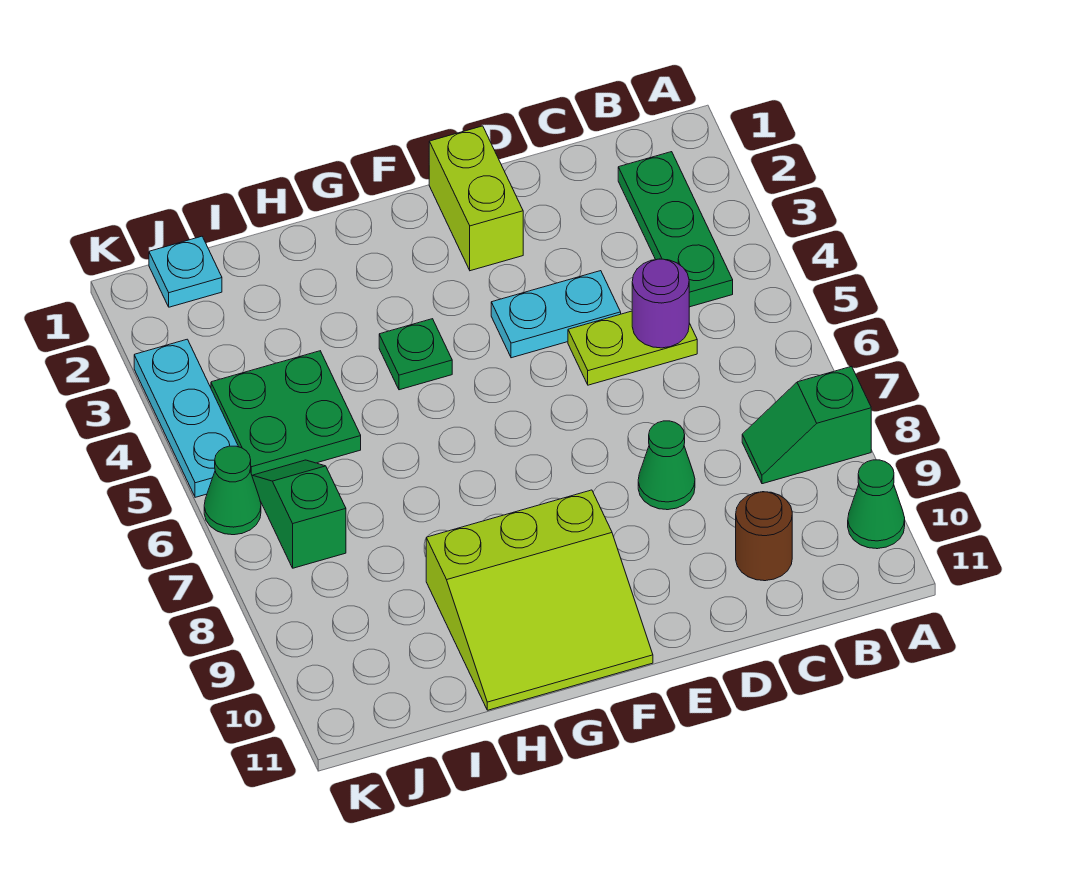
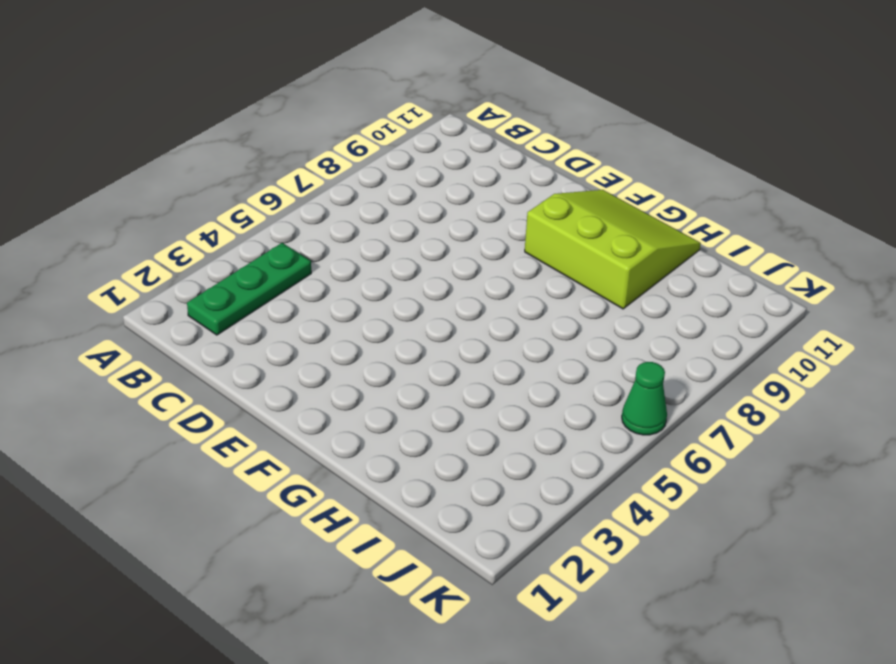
none -> green slope A8:B8 level 1 top A
none -> green cone A10 level 1
none -> lime plate C5:D5 level 1

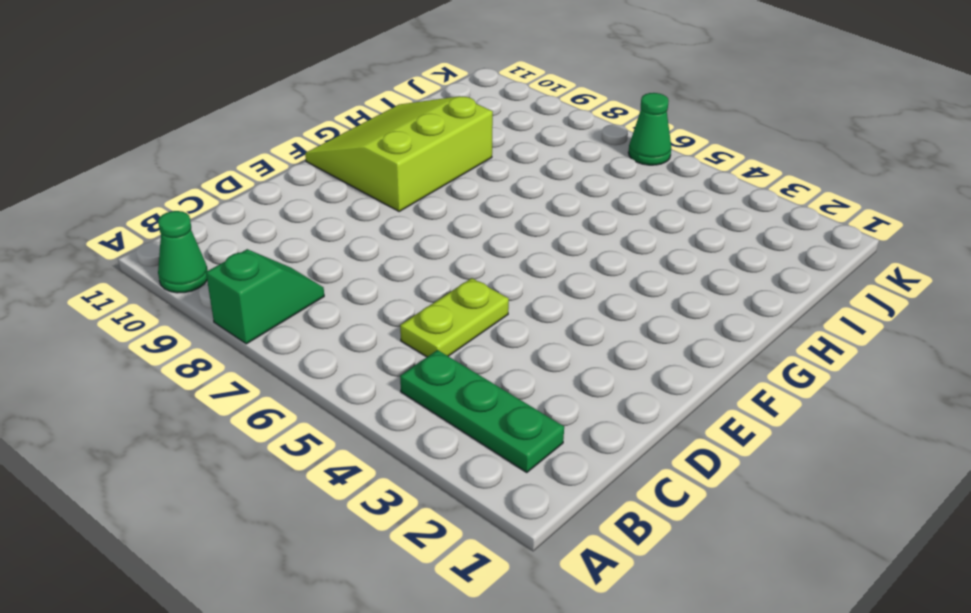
none -> brown round brick C10 level 1
none -> cyan plate D4:E4 level 1
none -> green cone D8 level 1

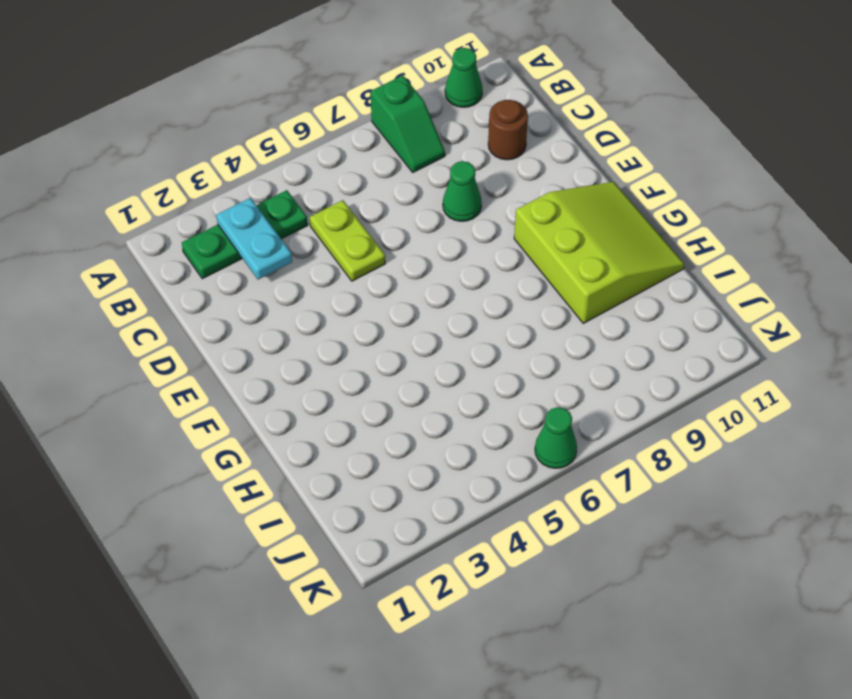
cyan plate B3:C3 level 2 -> cyan plate D4:E4 level 1
none -> lime brick E1:E2 level 1
none -> green plate G4 level 1
none -> green plate I4:J5 level 1

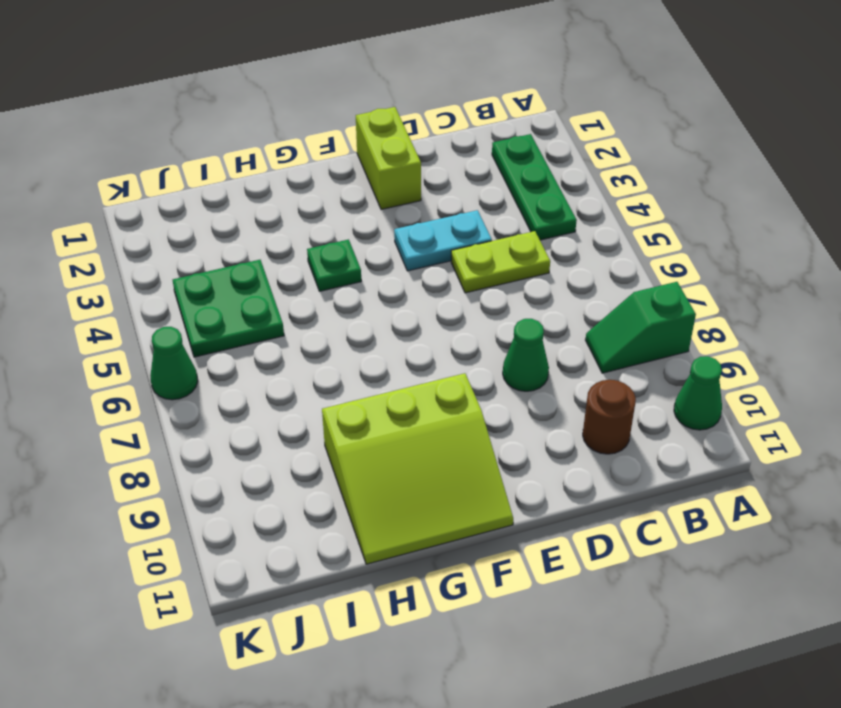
none -> cyan plate J1 level 1
none -> green slope J6:J7 level 1 top 7
none -> cyan plate K3:K5 level 1

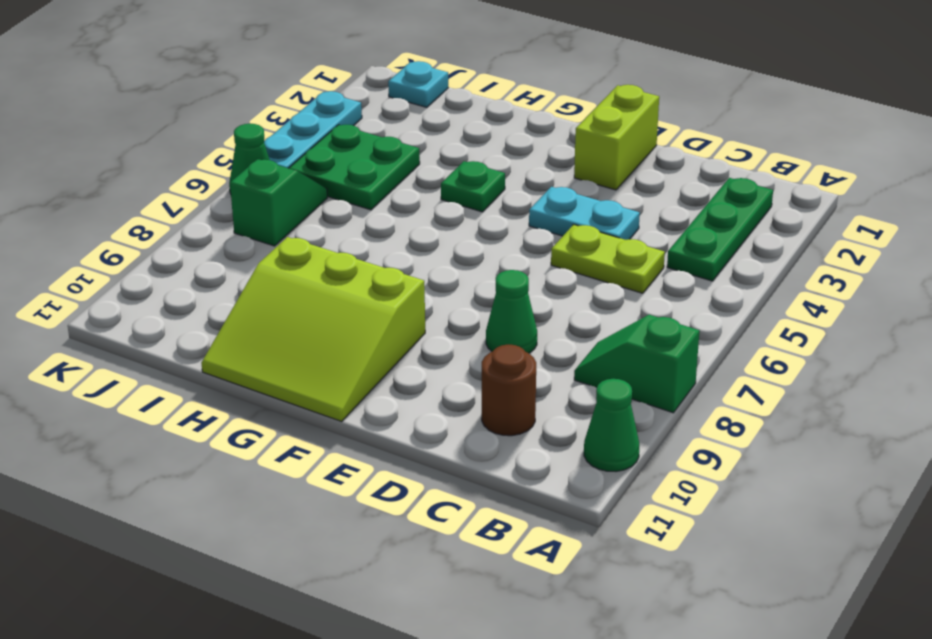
none -> purple round brick C5 level 2

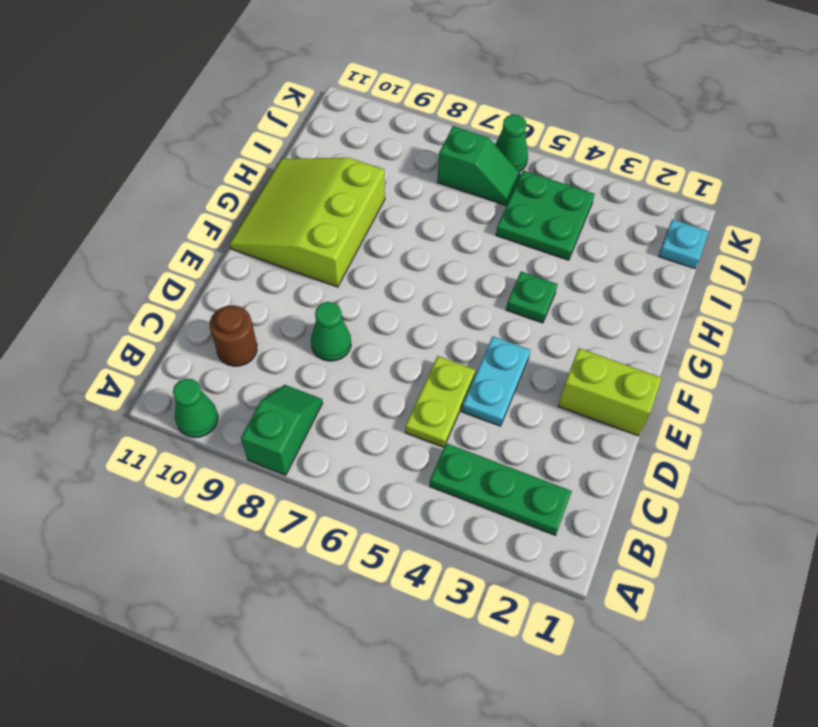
none -> cyan plate K3:K5 level 1
none -> purple round brick C5 level 2

